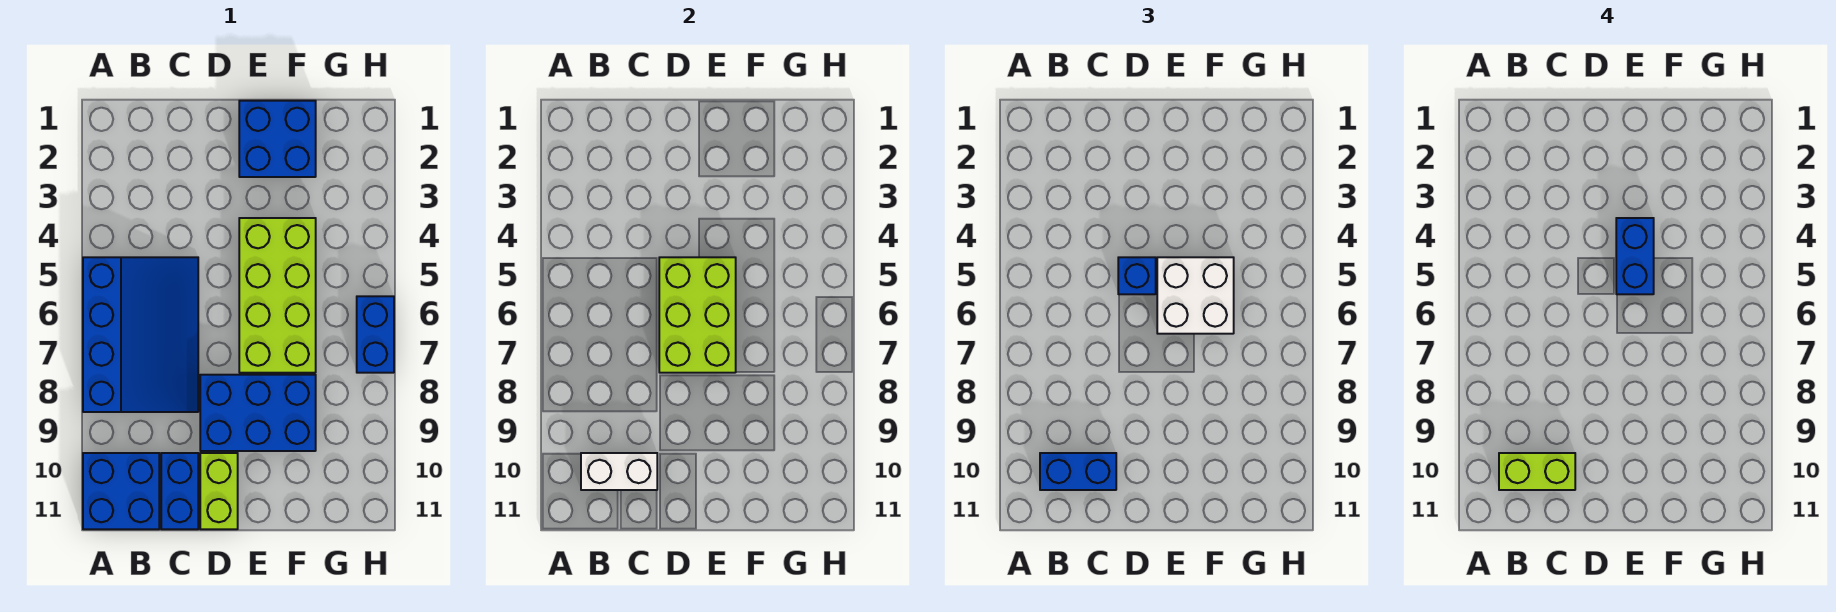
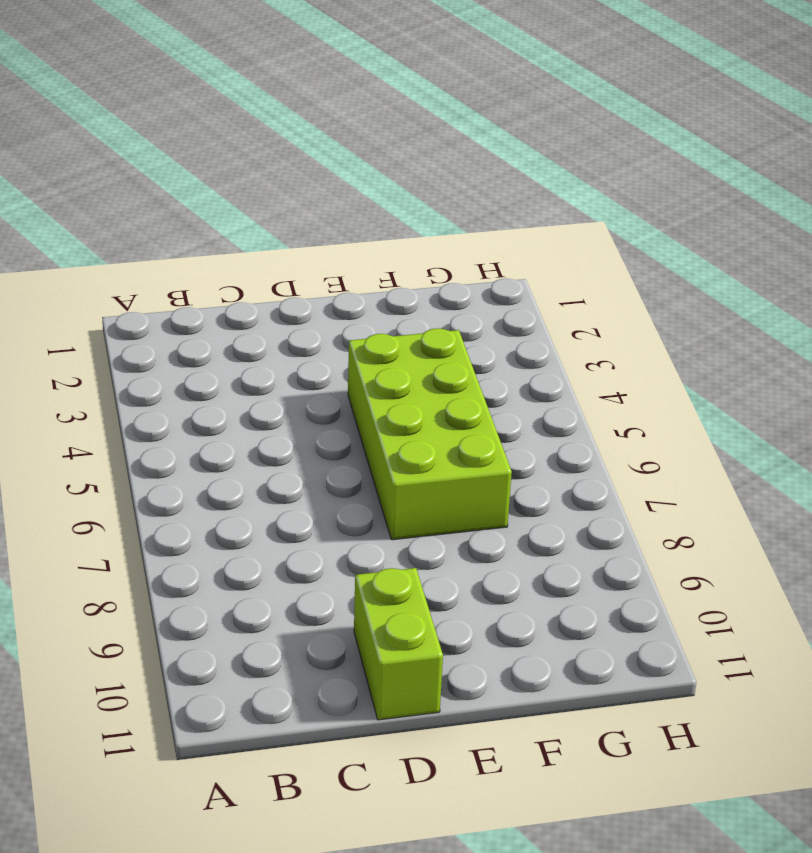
none -> blue slope A5:C8 level 1 top A
none -> blue brick A10:B11 level 1
none -> blue brick C10:C11 level 1

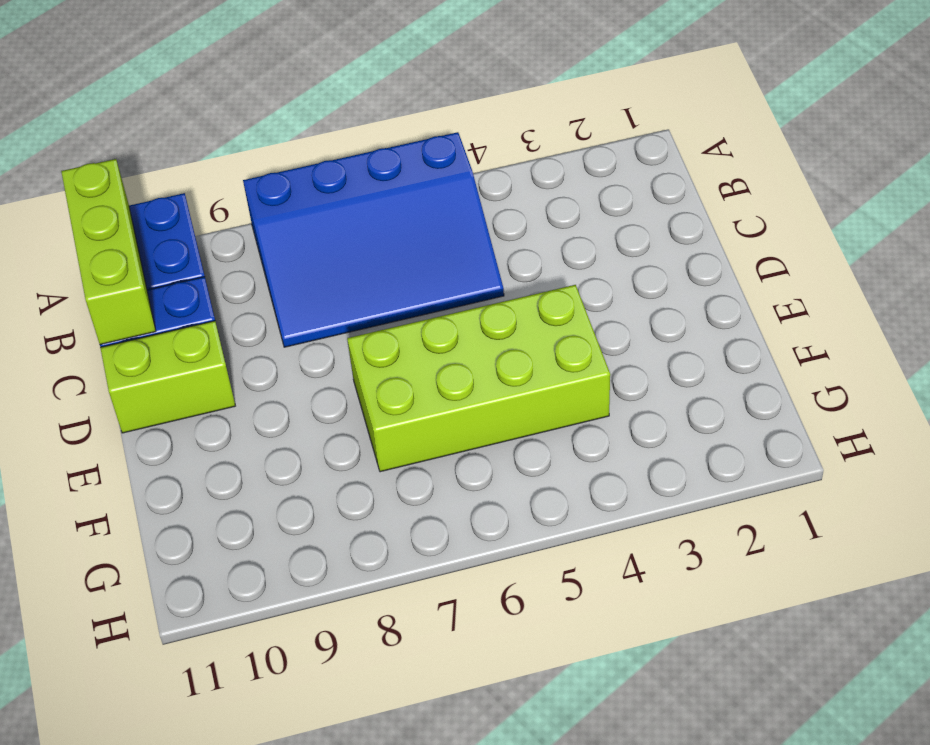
lime brick A11:C11 level 2 -> none
none -> blue brick D8:F9 level 1
none -> blue brick E1:F2 level 1
none -> blue brick H6:H7 level 1

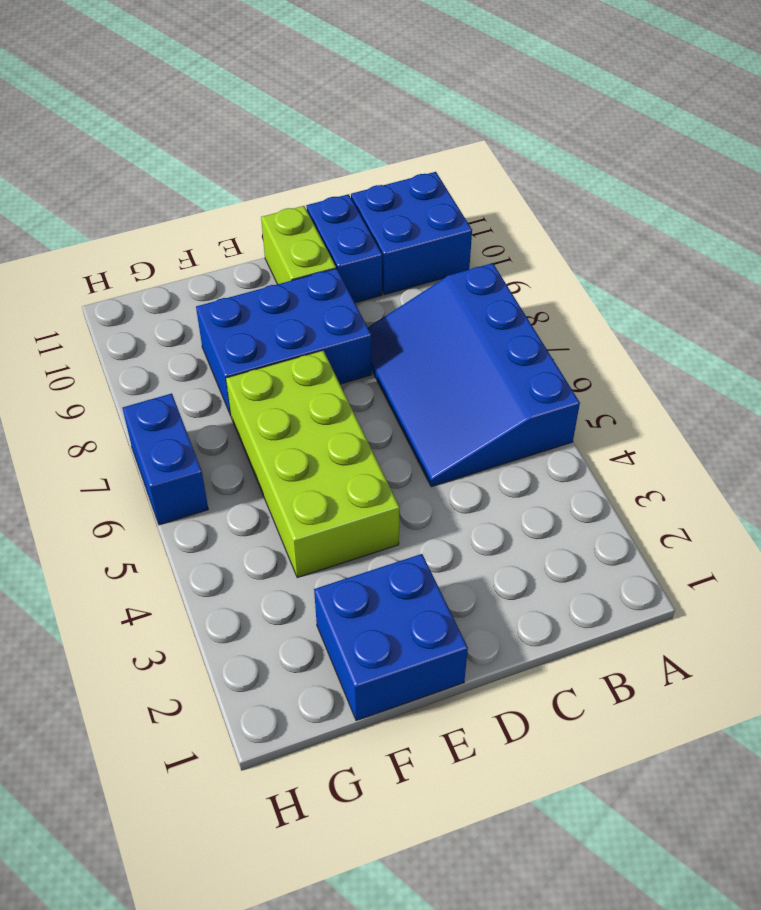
none -> white brick B10:C10 level 2
none -> lime brick D5:E7 level 2
none -> blue brick B10:C10 level 3

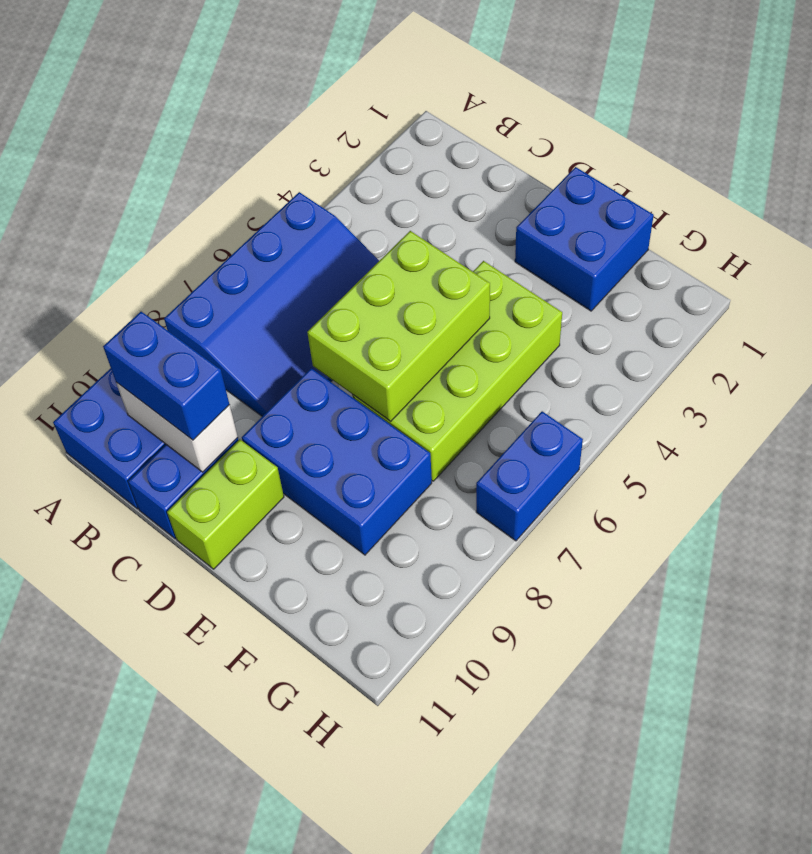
none -> blue brick D5 level 3
none -> white brick E5:F6 level 3
none -> lime brick B10:C10 level 4

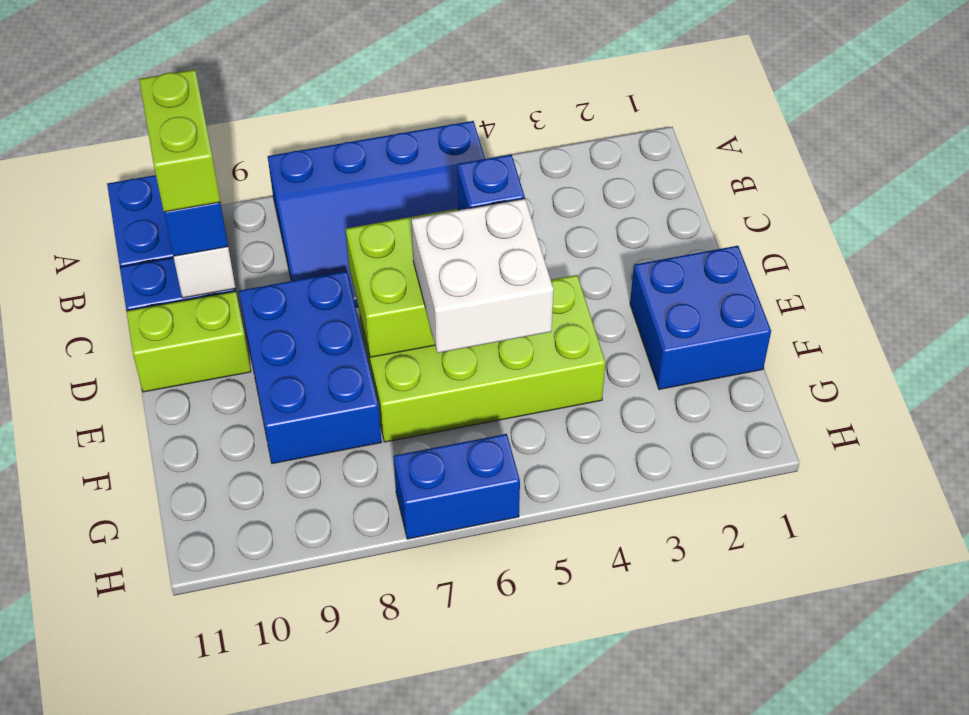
none -> blue brick E4:E5 level 4

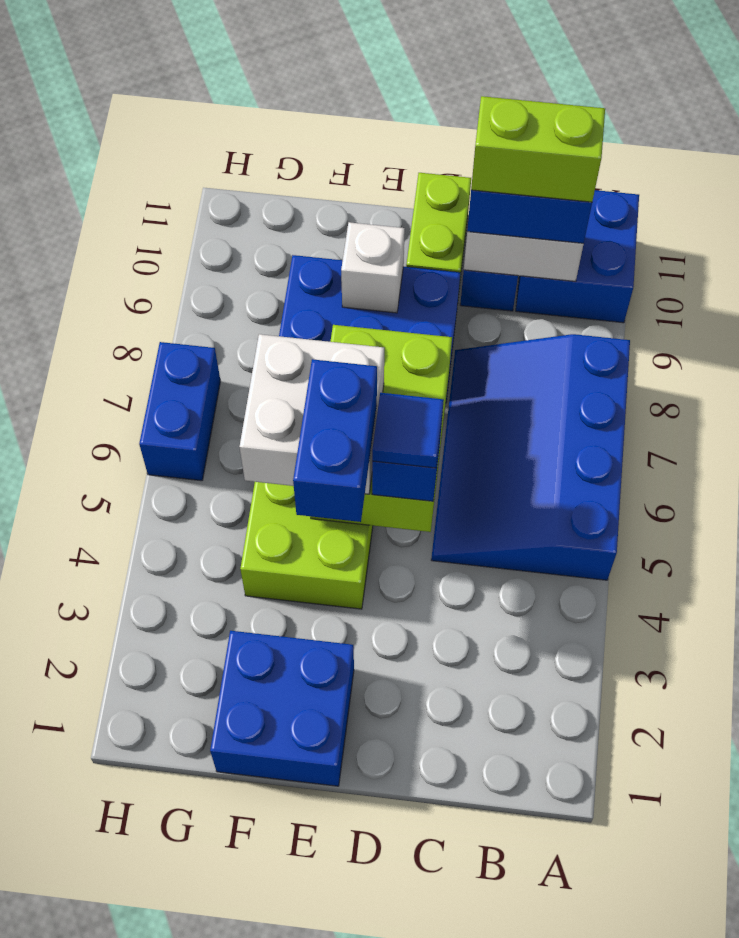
blue tile D5 level 4 -> none
white brick E9 level 2 -> none

